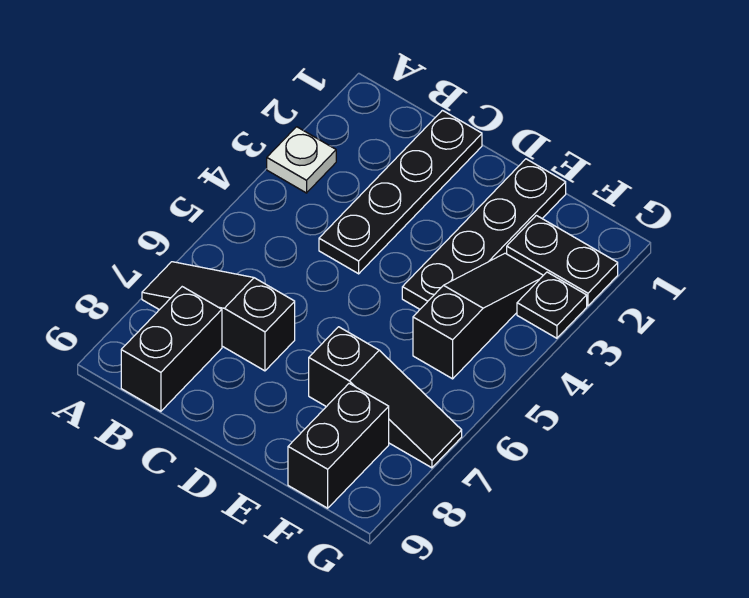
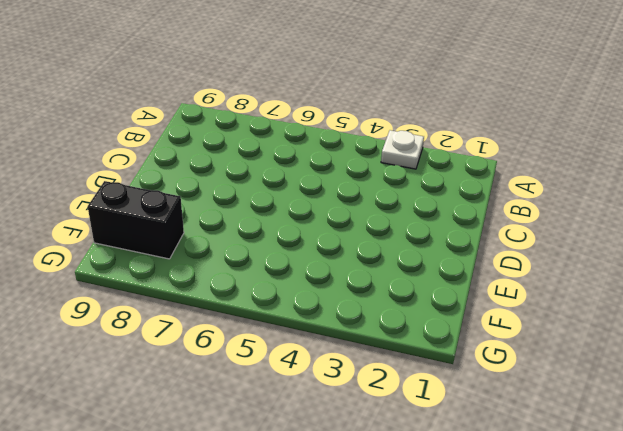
none -> black slope A7:C7 level 1 top C
none -> black brick B8:B9 level 1

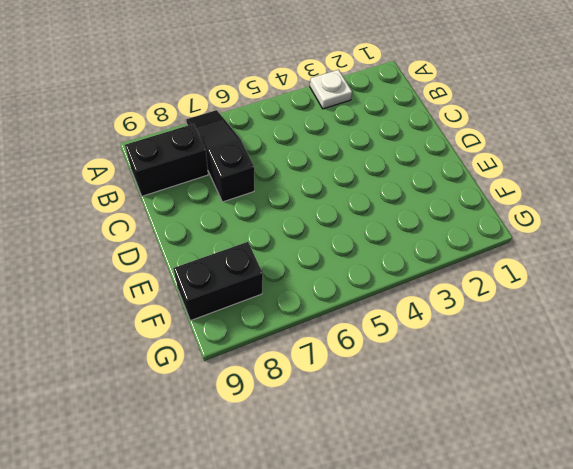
none -> black plate C1:C4 level 1
none -> black plate E1:E4 level 1

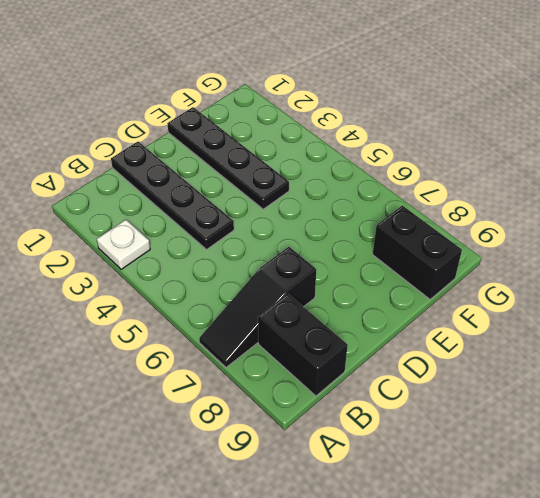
none -> black slope E7:G7 level 1 top E
none -> black plate F2:G2 level 1

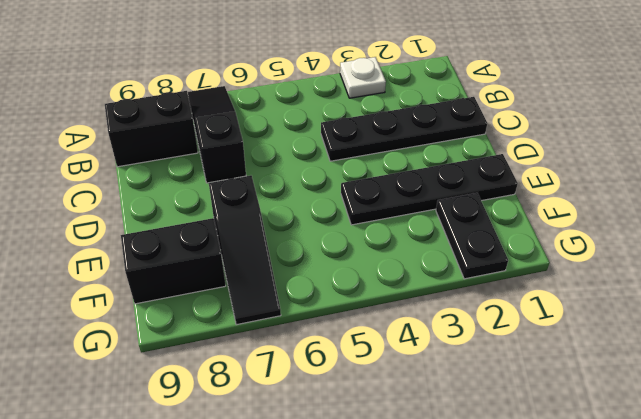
none -> black slope F3:F5 level 1 top 5
none -> black plate G3 level 1

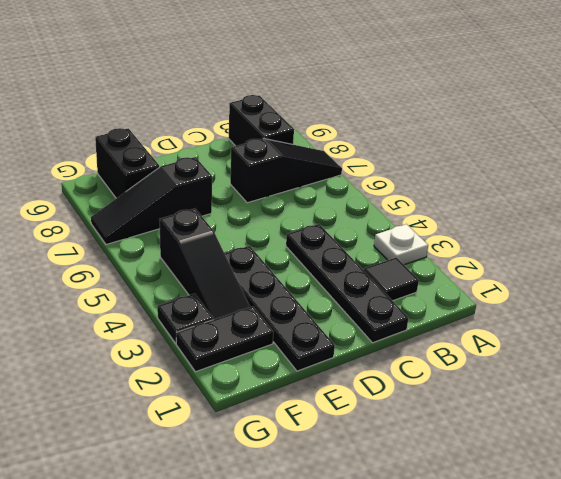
black tile B2 level 1 -> none

